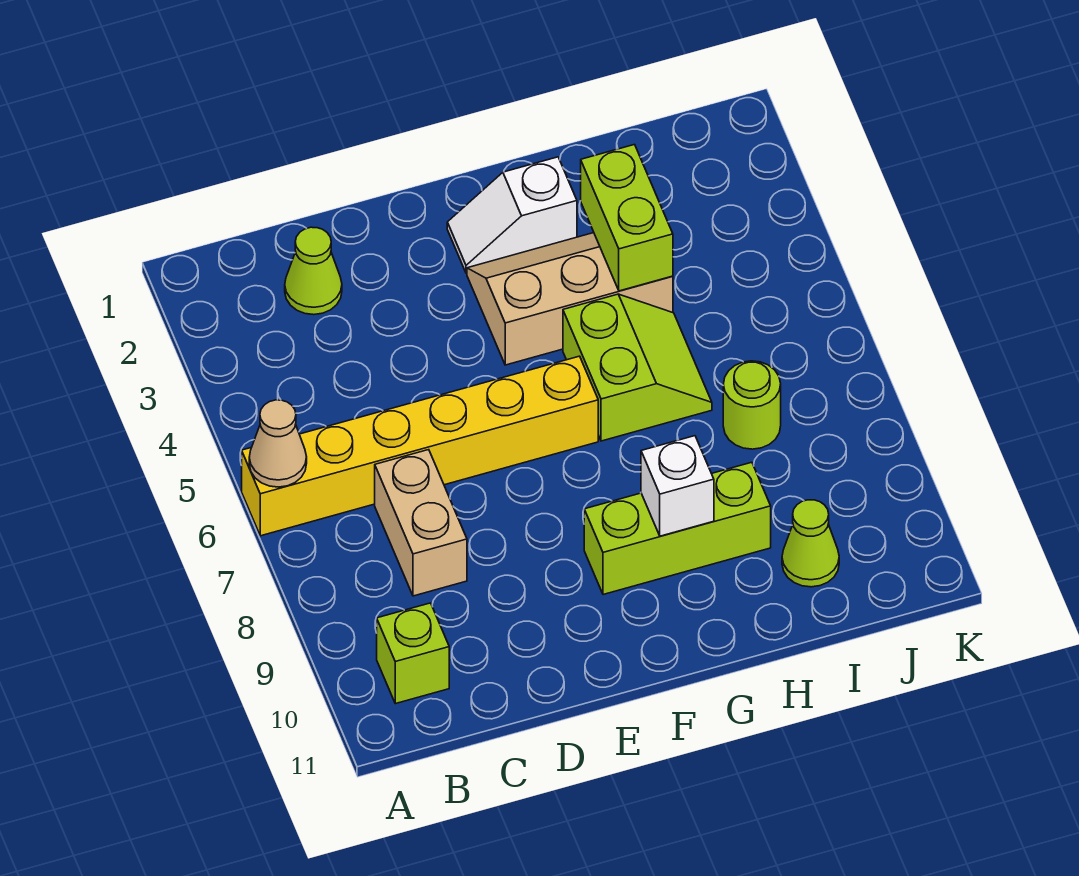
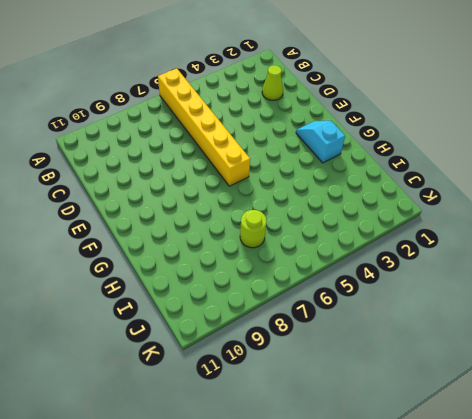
cyan slope F2:G2 level 1 top G -> white slope F2:G2 level 1 top G
none -> lime brick B10 level 1
none -> tan brick C7:C8 level 1
none -> tan slope F3:H4 level 1 top 4

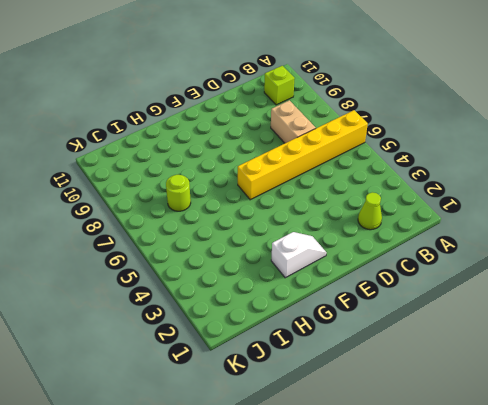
none -> tan slope F3:H4 level 1 top 4
none -> lime brick F9:H9 level 1
none -> lime slope G5:H6 level 1 top G

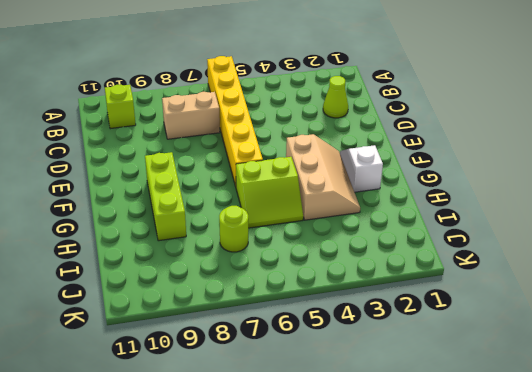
none -> lime cone I10 level 1
none -> tan cone A6 level 2
none -> white brick G9 level 2

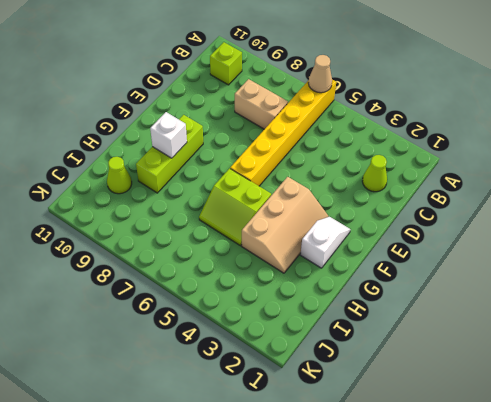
none -> lime round brick I7 level 1
none -> lime brick H3:H4 level 2

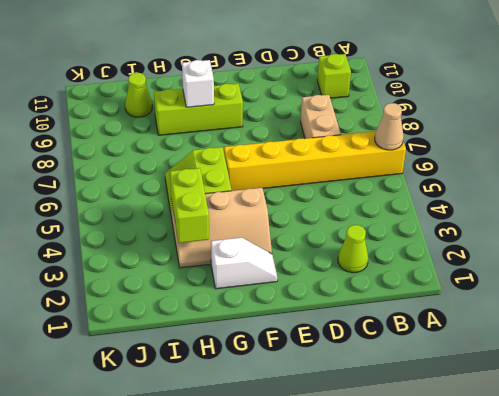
none -> lime round brick I7 level 1

